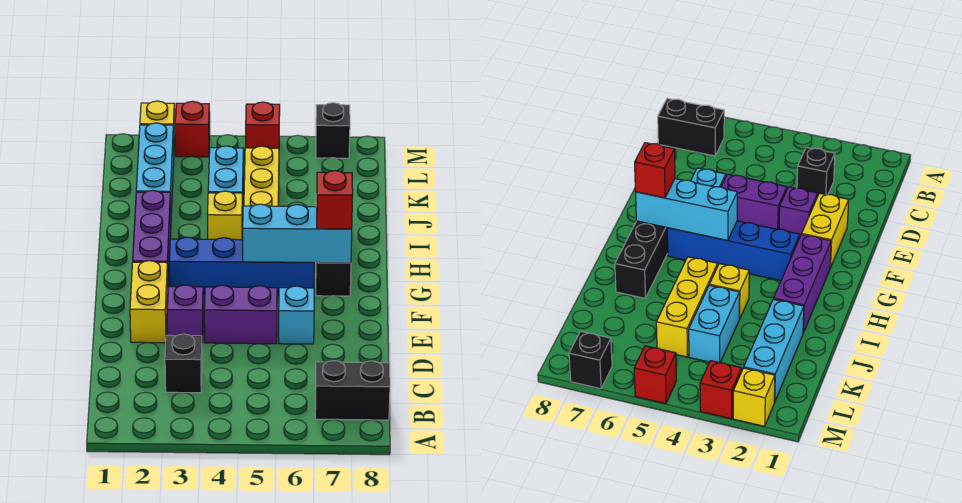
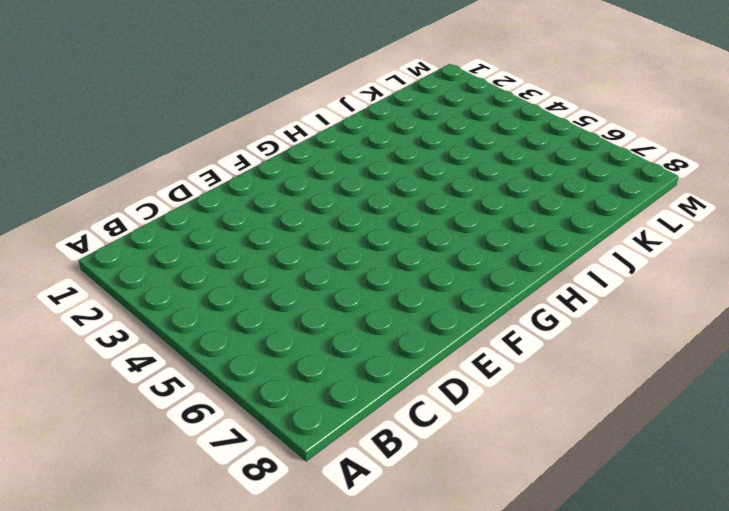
none -> black brick B7:B8 level 1
none -> black brick C3 level 1
none -> yellow brick E2:F2 level 1

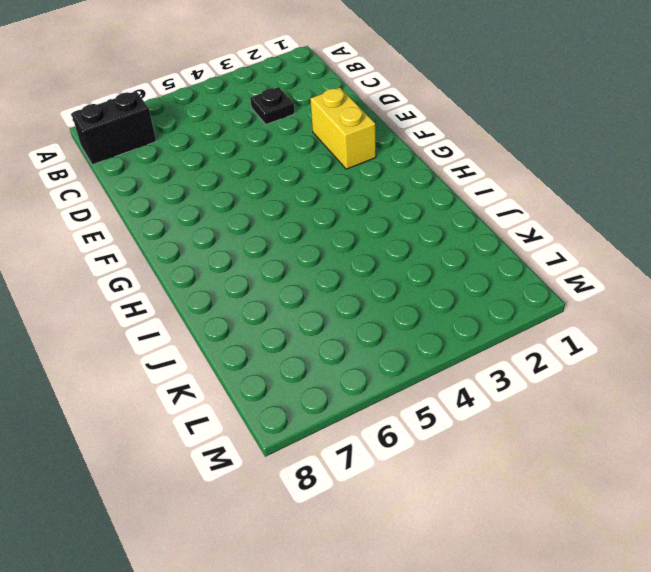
black plate C3 level 1 -> black brick C3 level 1
none -> purple brick E3 level 1
none -> purple brick E4:E5 level 1
none -> cyan brick E6 level 1

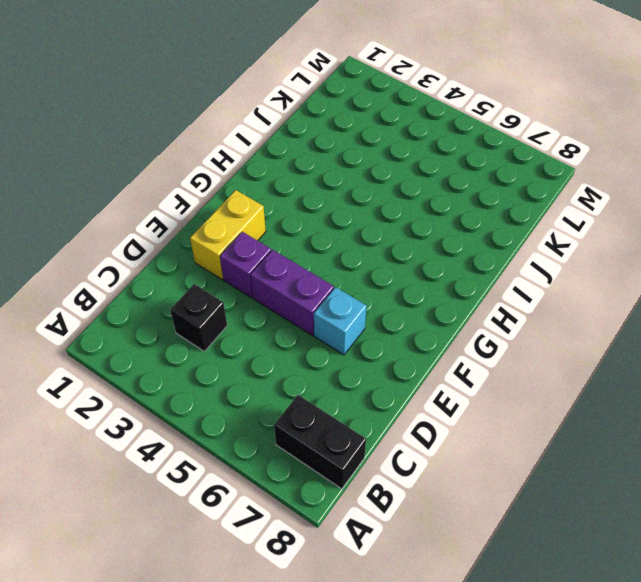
none -> purple brick G2:I2 level 1
none -> blue brick G3:G6 level 1
none -> black brick G7:I7 level 1

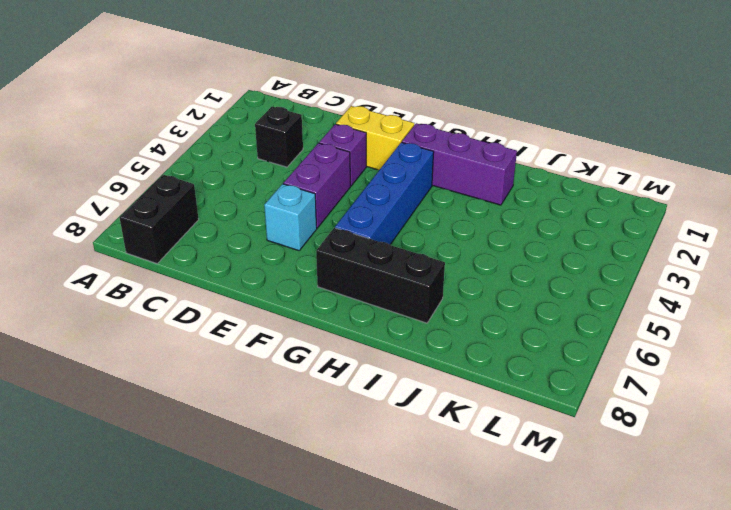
none -> yellow brick I4 level 1
none -> yellow brick I5:K5 level 1
none -> cyan brick J2:L2 level 1

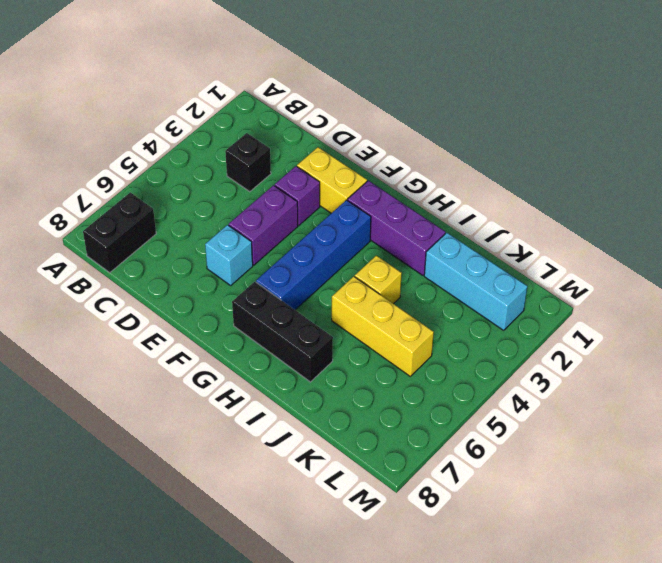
none -> cyan brick J4:K4 level 1
none -> yellow brick M2 level 1
none -> red brick M3 level 1

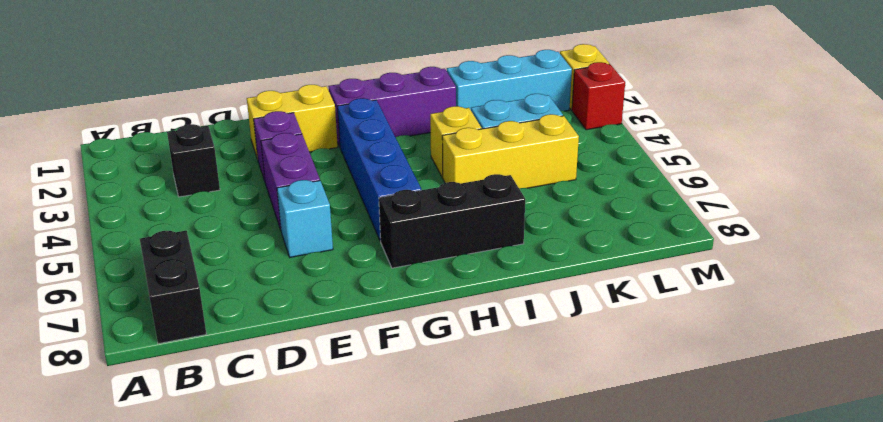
none -> red brick M5 level 1
none -> black brick M7 level 1
none -> cyan brick G5:G7 level 2

